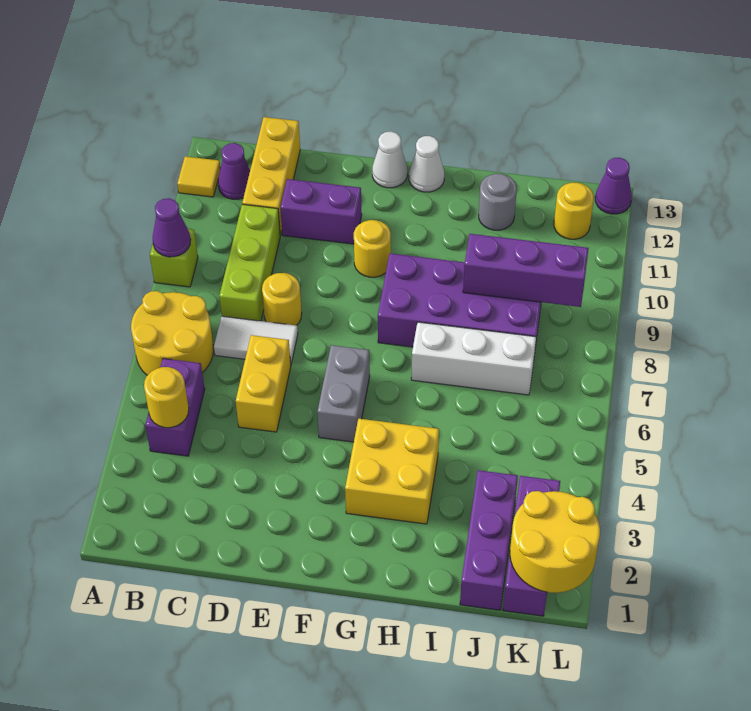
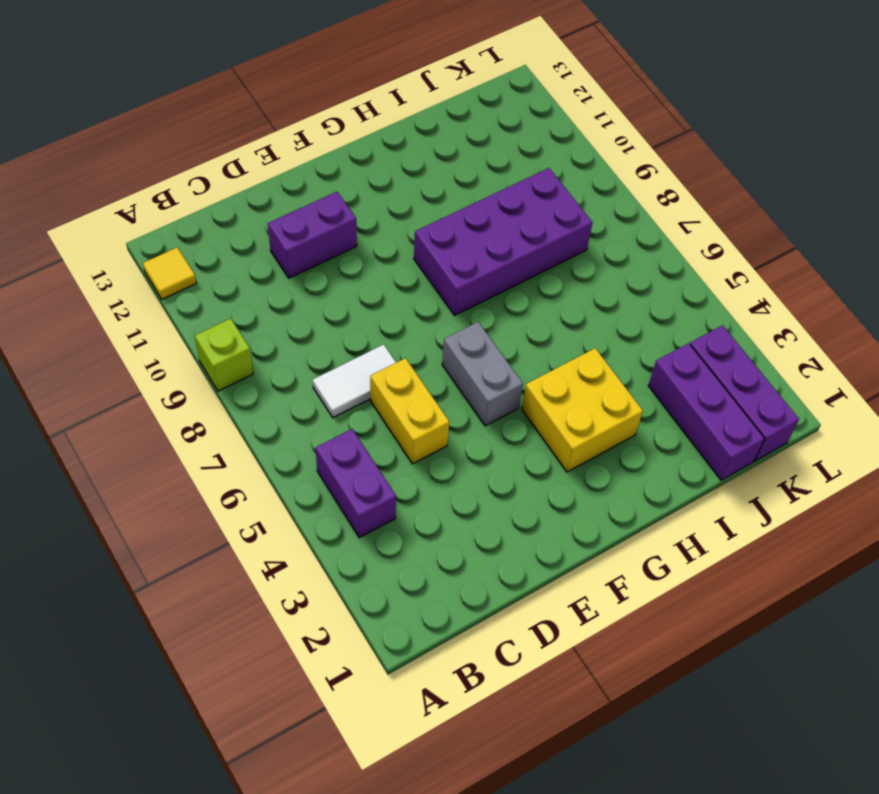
none -> yellow round brick A6:B7 level 1
none -> purple cone B12 level 1
none -> lime brick C8:C10 level 1

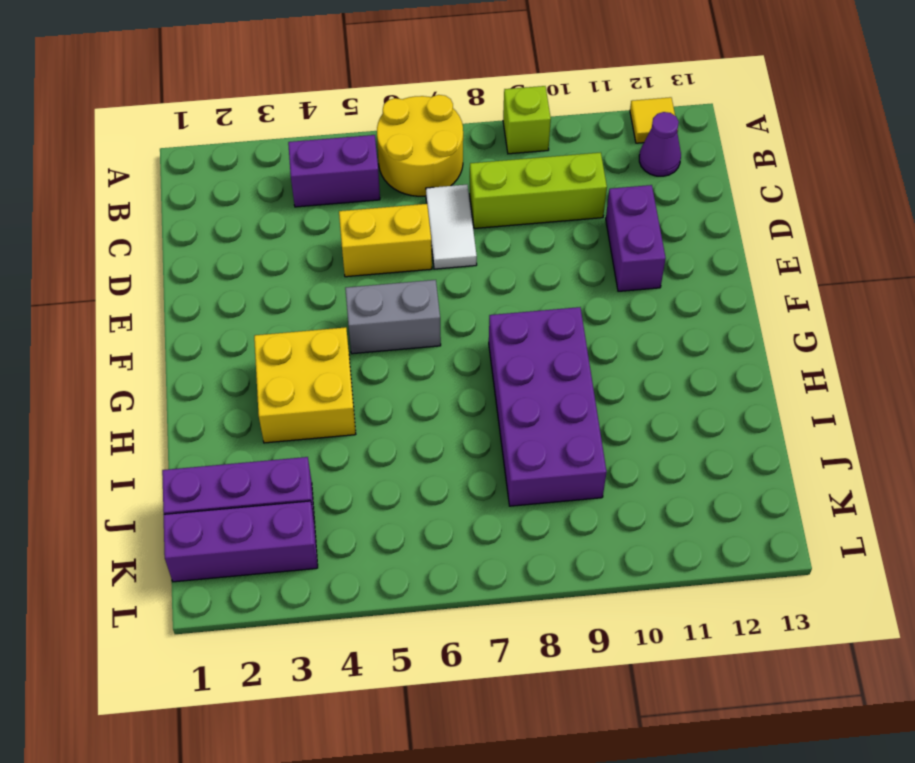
none -> yellow brick C11:C13 level 1
none -> yellow round brick D8 level 1
none -> yellow round brick F10 level 1

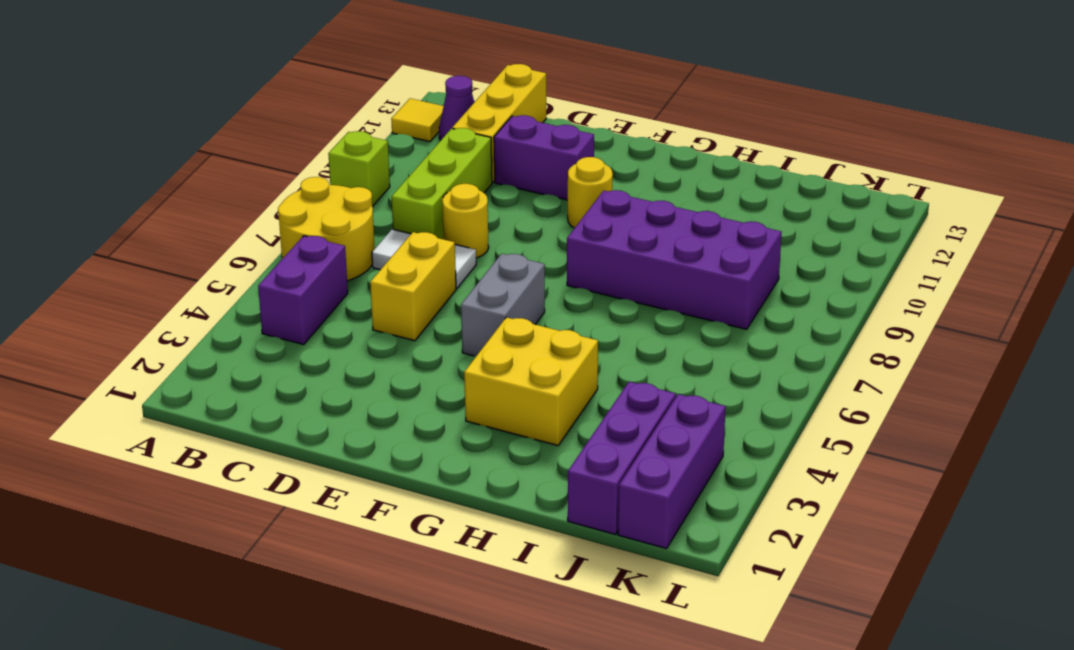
none -> white cone F13 level 1
none -> white cone G13 level 1
none -> white brick H7:J7 level 1

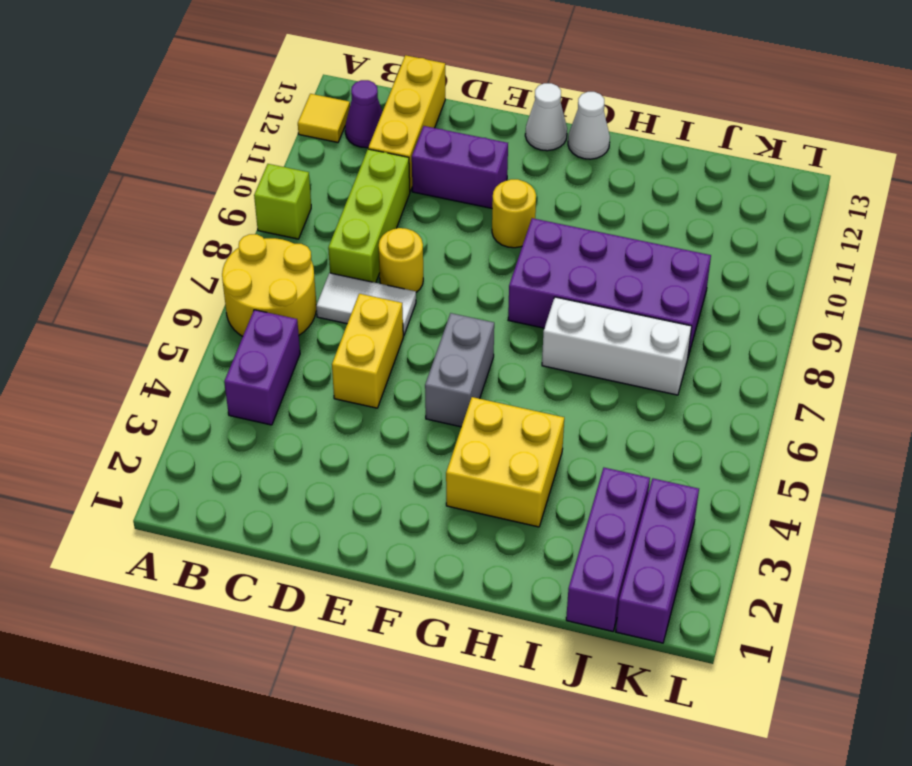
none -> grey round brick I12 level 1
none -> yellow round brick K12 level 1
none -> purple cone L13 level 1

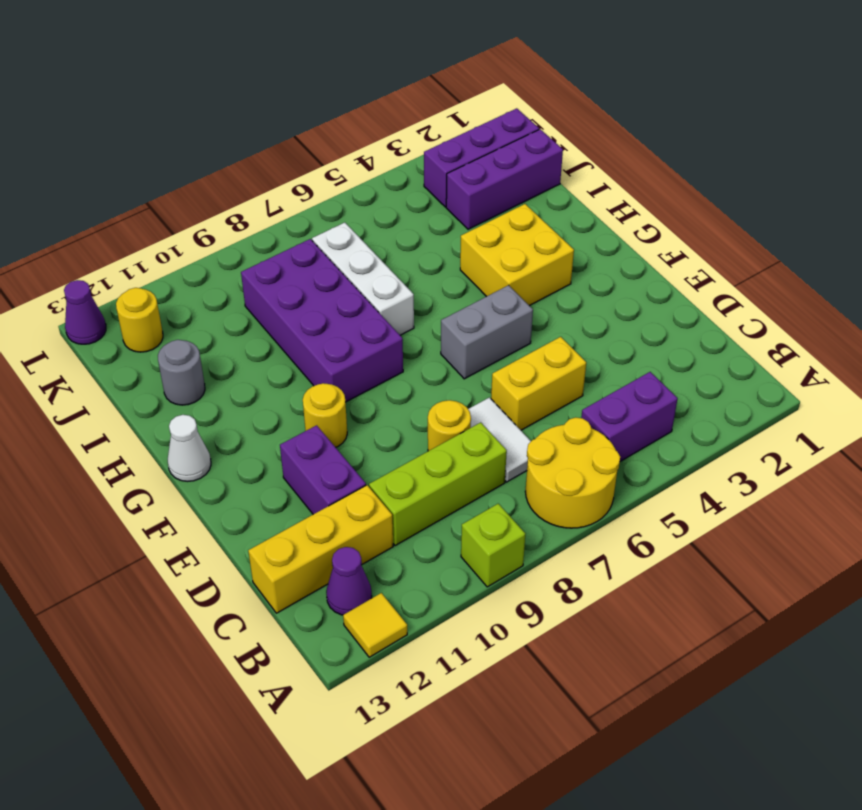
none -> white cone F13 level 1
none -> purple cone A9 level 2
none -> yellow round brick B4 level 2

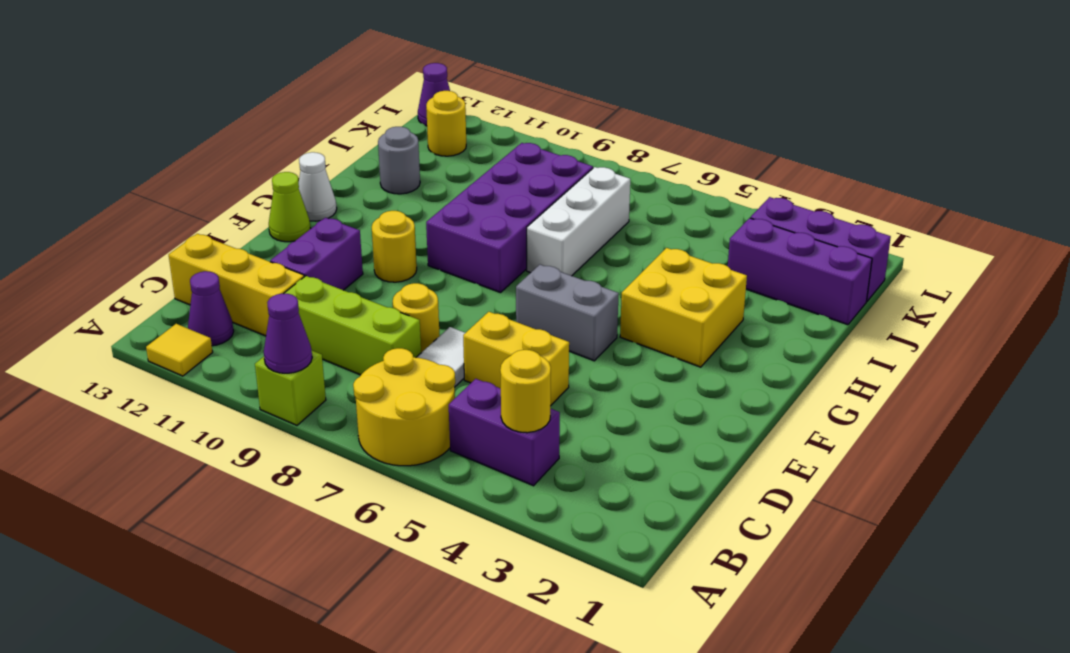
lime cone F13 level 1 -> white cone F13 level 1
none -> purple brick I9:K9 level 2
none -> yellow round brick K1:L2 level 2

